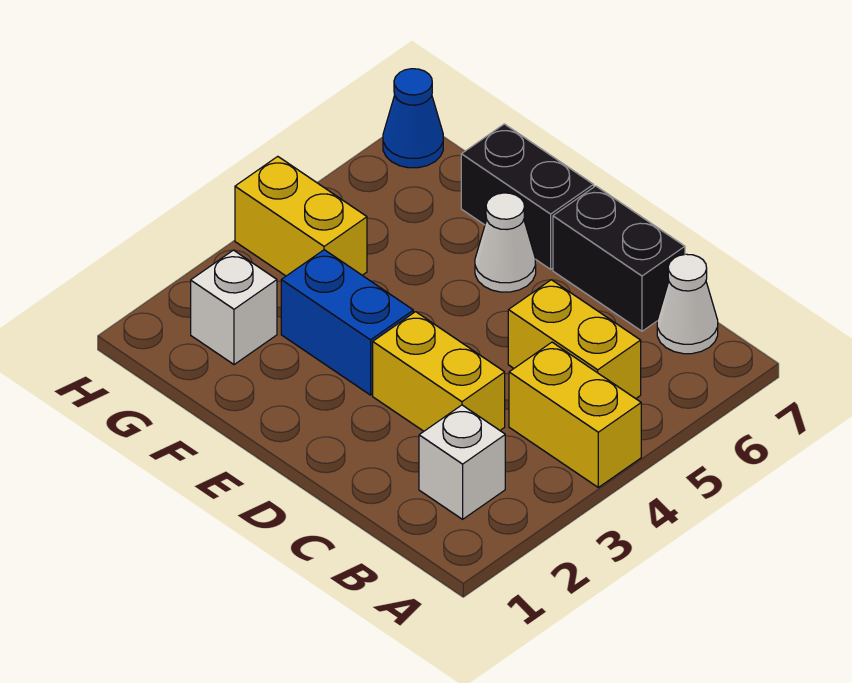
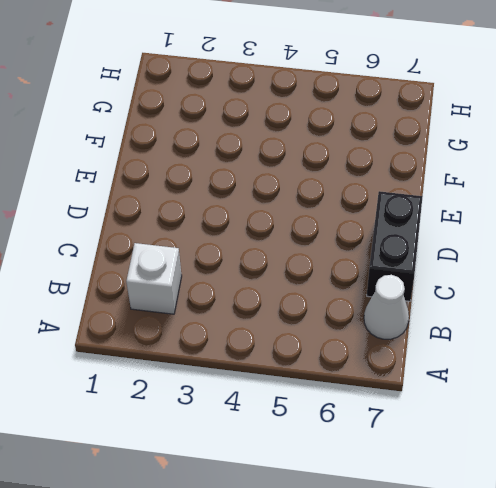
none -> yellow brick A4:B4 level 1
none -> yellow brick B5:C5 level 1
none -> yellow brick C3:D3 level 1

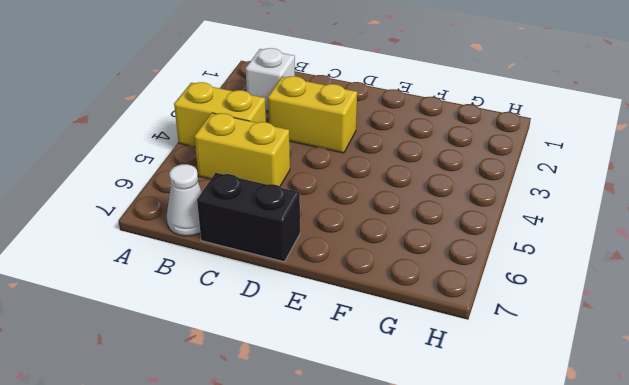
none -> blue brick E3:F3 level 1
none -> white cone E6 level 1
none -> black brick E7:F7 level 1

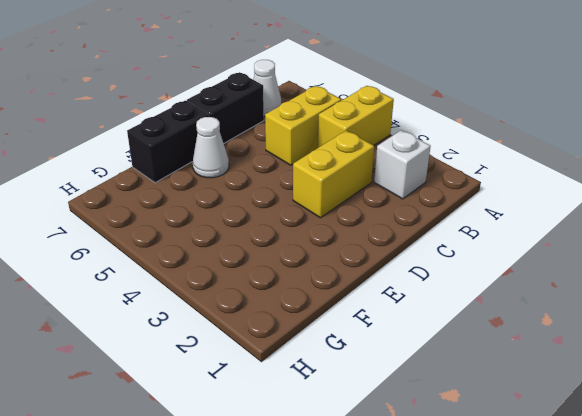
none -> blue brick E3:F3 level 1
none -> white brick G2 level 1
none -> yellow brick G4:H4 level 1

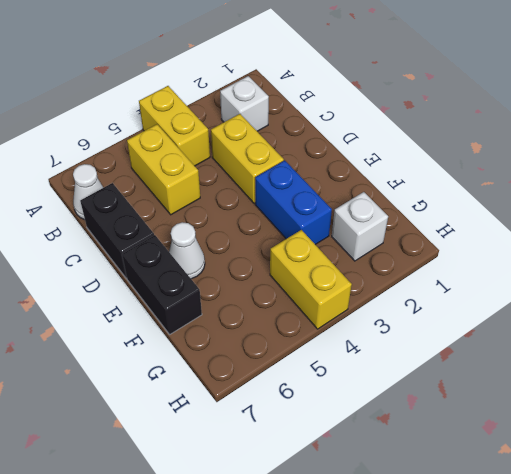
none -> blue cone H7 level 1

